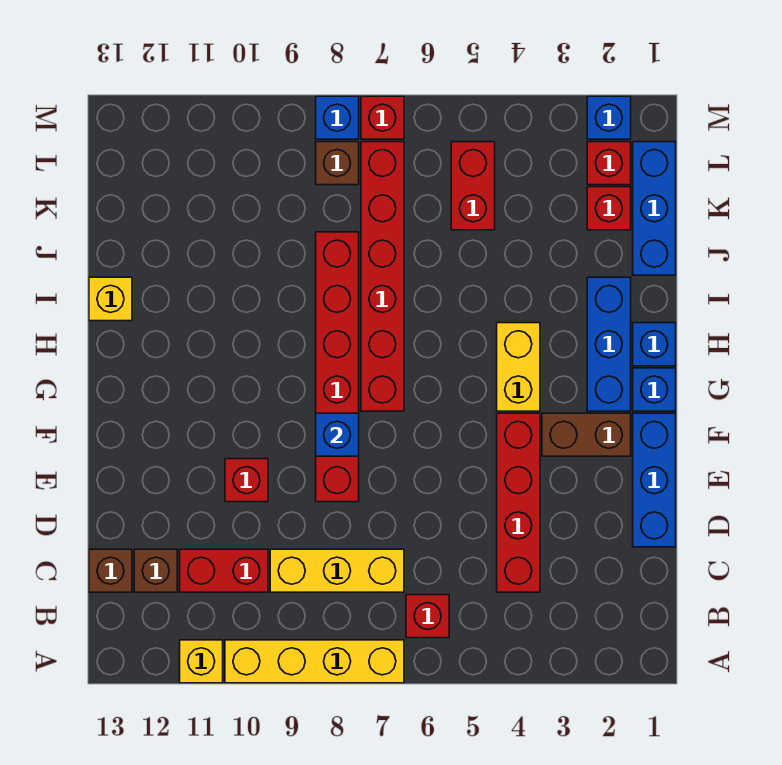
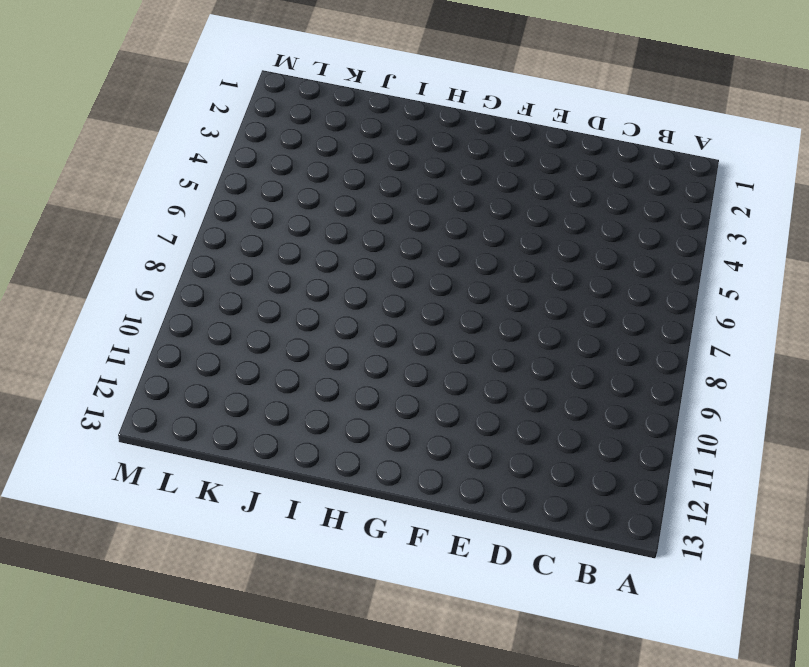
none -> yellow brick A7:A10 level 1
none -> yellow brick A11 level 1
none -> red brick B6 level 1

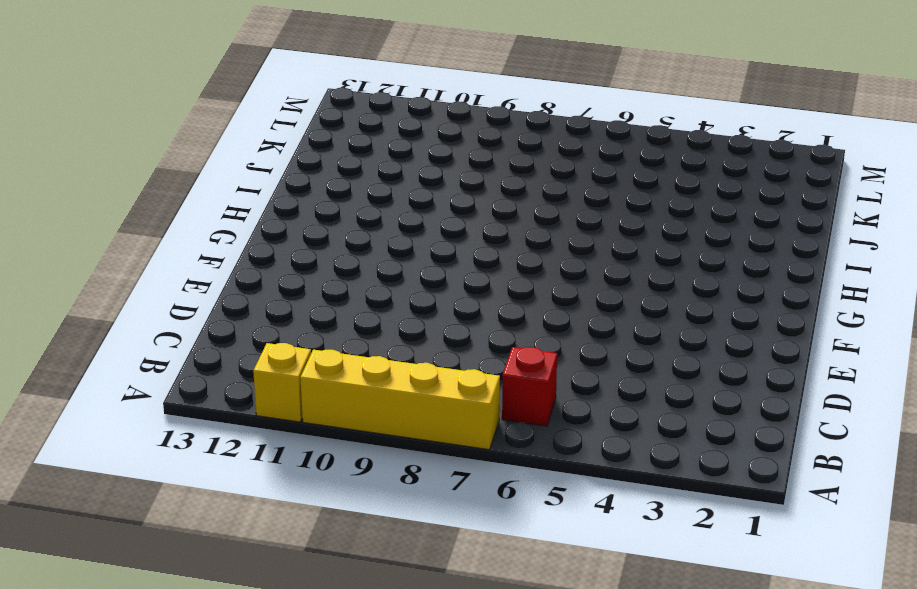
none -> red brick C4:F4 level 1
none -> yellow brick C7:C9 level 1
none -> red brick C10:C11 level 1

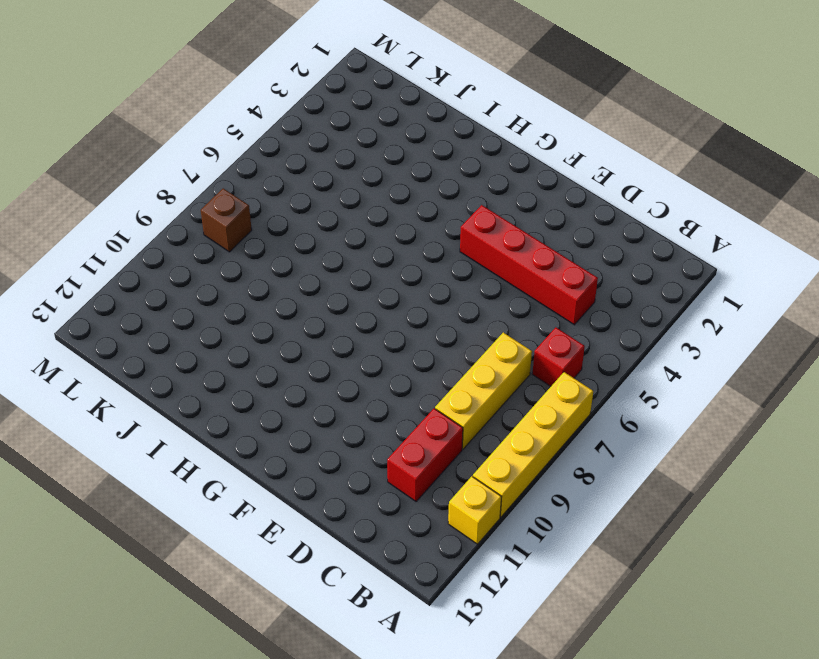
none -> brown brick C12 level 1
none -> brown brick C13 level 1
none -> blue brick D1:F1 level 1

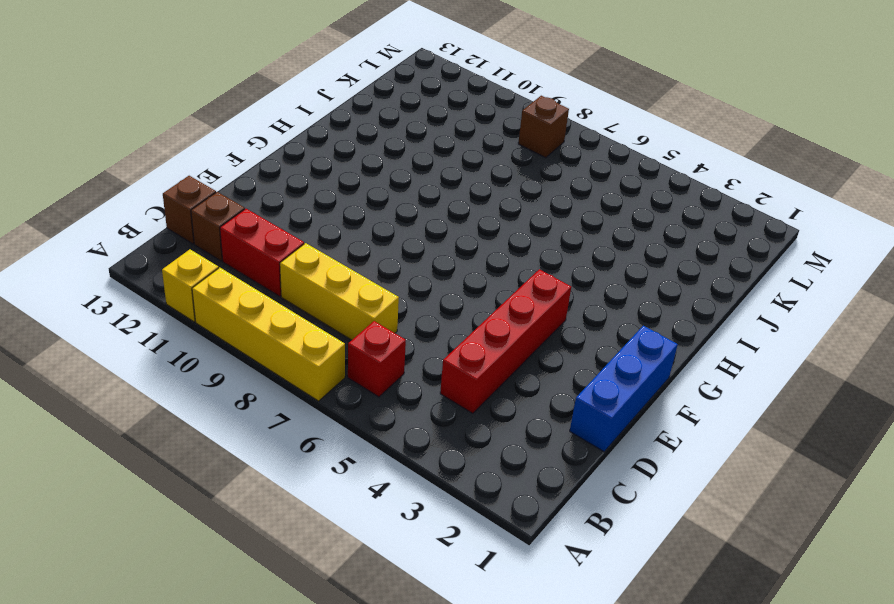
none -> red brick E8:J8 level 1
none -> red brick E10 level 1
none -> brown brick F2:F3 level 1

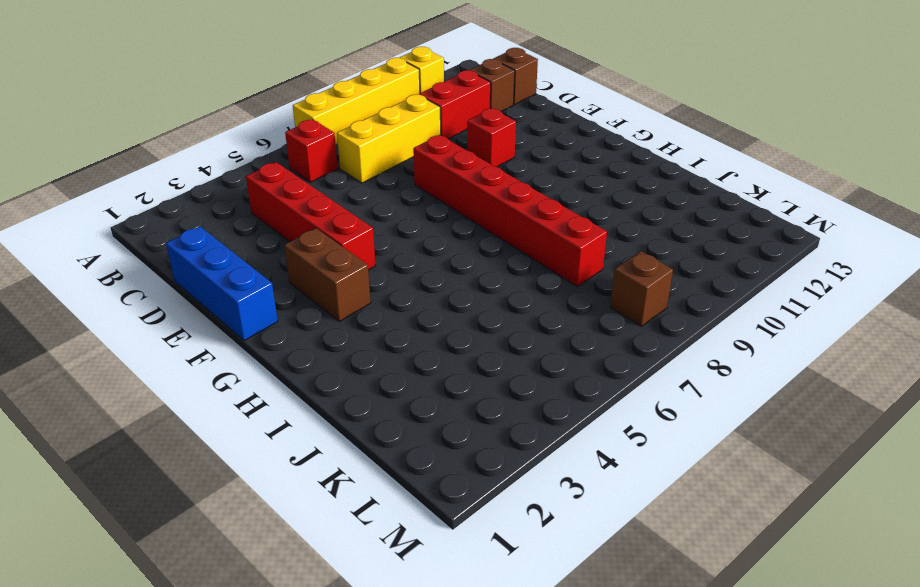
brown brick F3:G3 level 1 -> brown brick F2:F3 level 1
none -> blue brick G1 level 1
none -> blue brick G2:I2 level 1
none -> yellow brick G4:H4 level 1

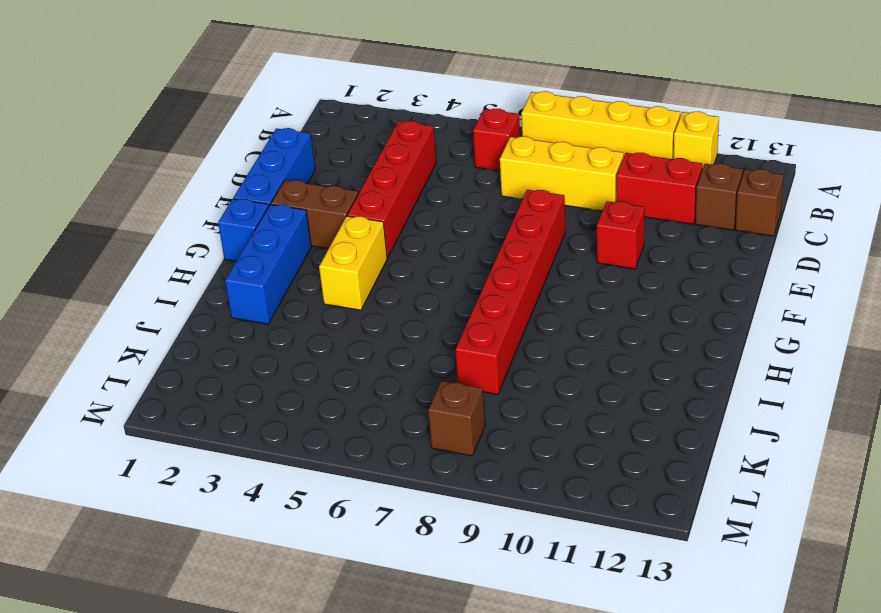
none -> red brick G7:L7 level 1
none -> blue brick H1 level 1
none -> yellow brick I13 level 1

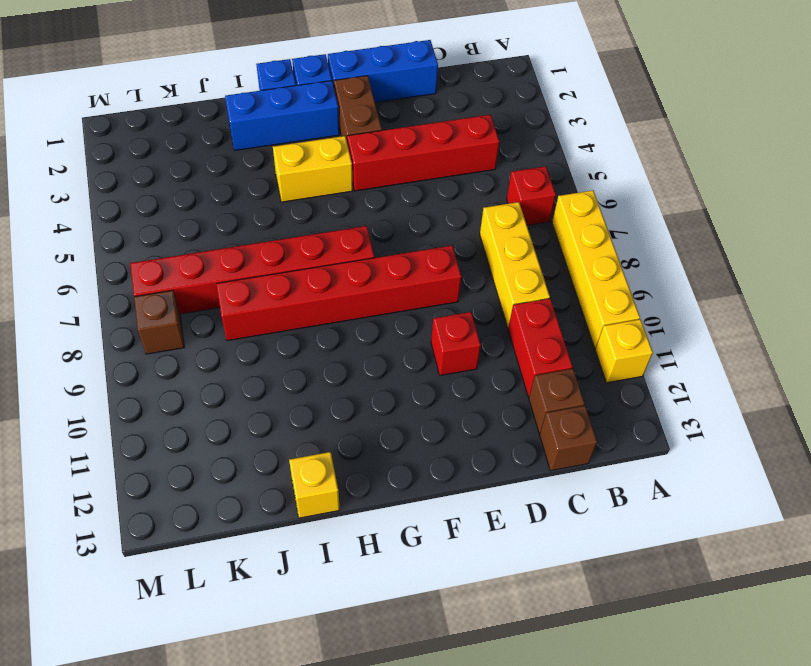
none -> blue brick J1:L1 level 1
none -> red brick K2 level 1
none -> red brick K5:L5 level 1

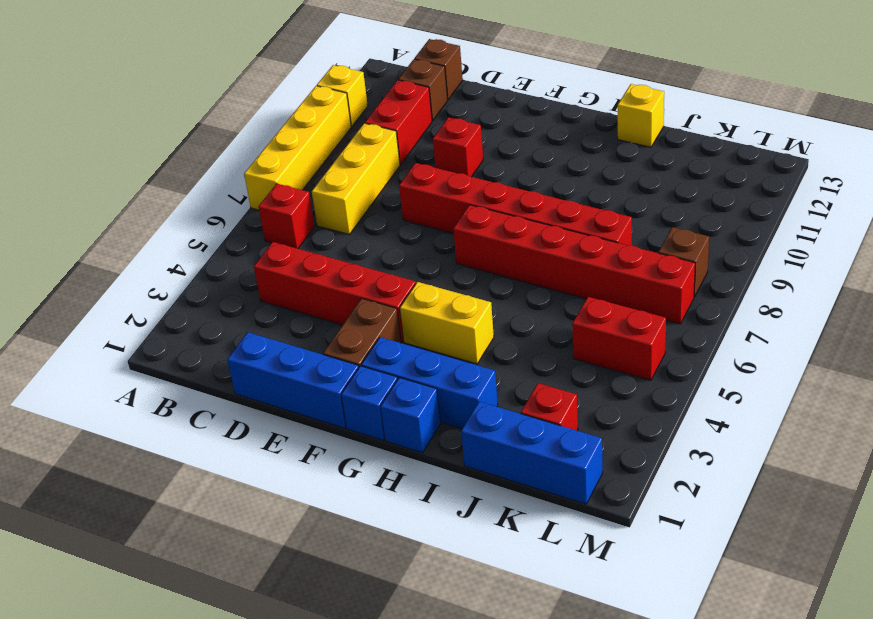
none -> red brick L2 level 1
none -> blue brick M2 level 1
none -> red brick M7 level 1

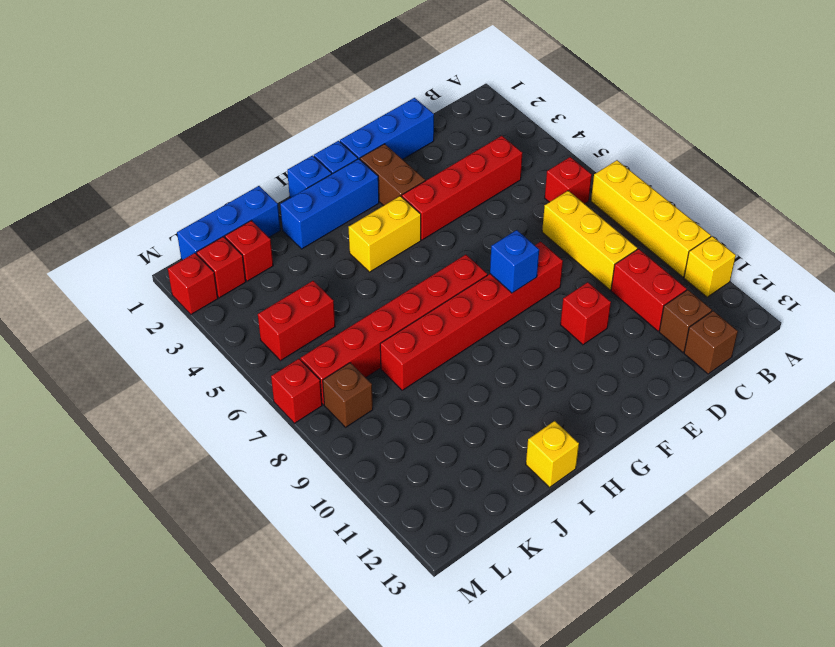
red brick M2 level 1 -> blue brick M2 level 1
none -> blue brick M8 level 1

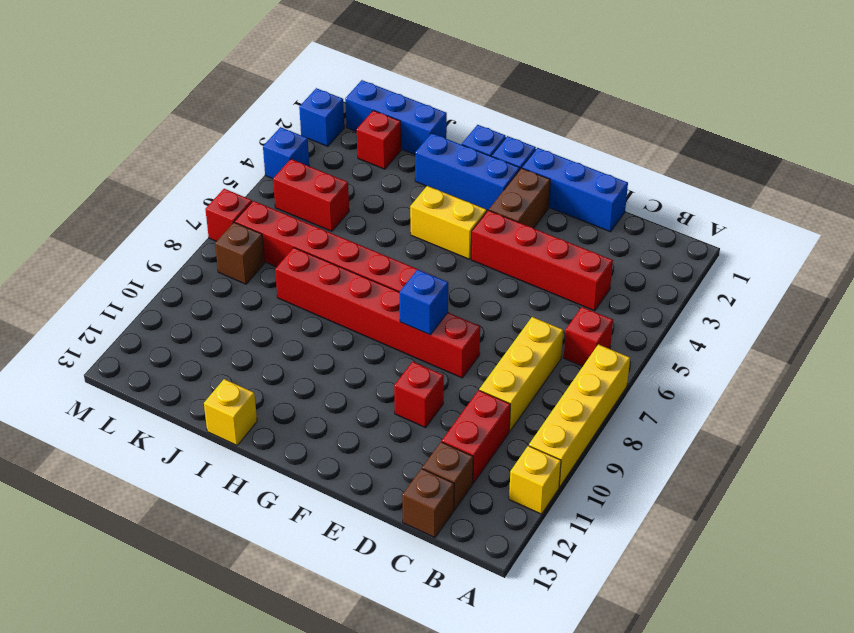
blue brick M4 level 1 -> blue brick M8 level 1
none -> red brick L2 level 1

